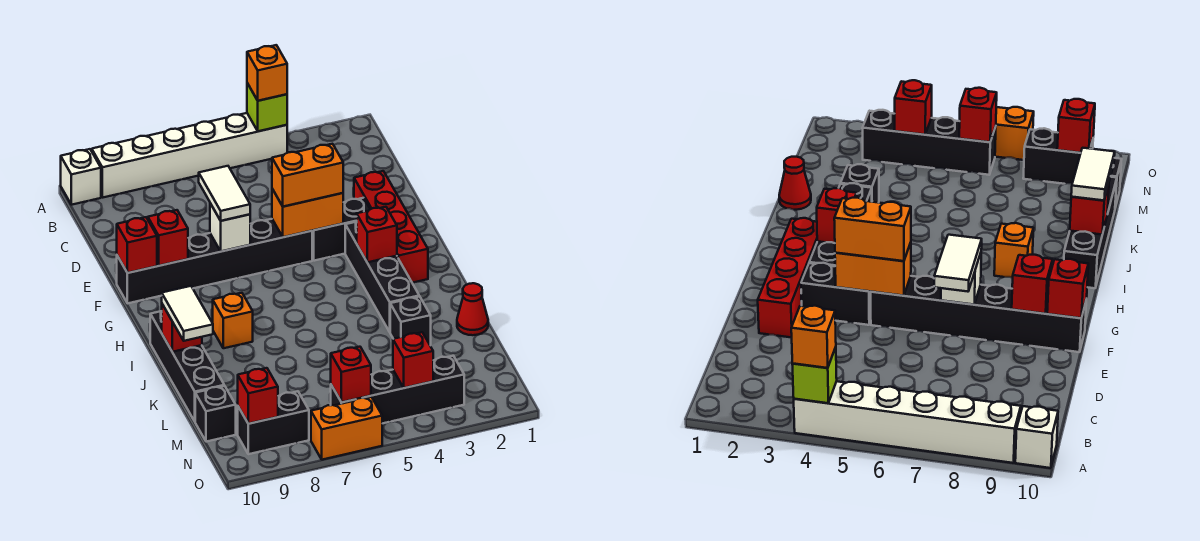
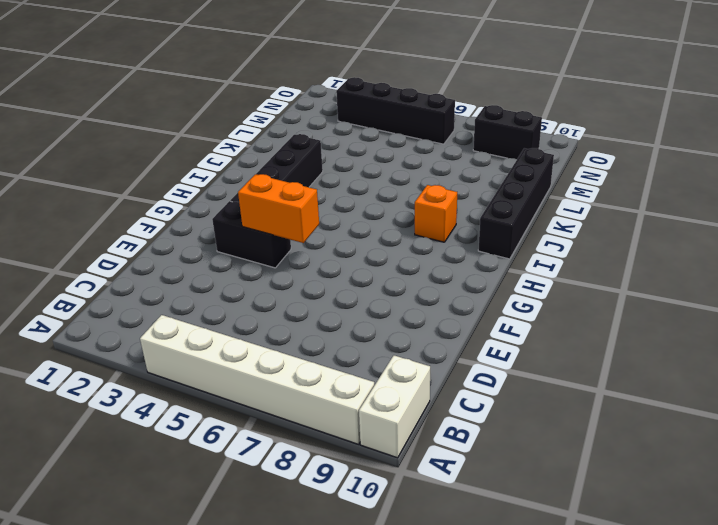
white brick A10:B10 level 1 -> white brick A10 level 1
none -> red brick E2:H2 level 1
none -> black brick F5:F10 level 1
none -> red cone K1 level 1

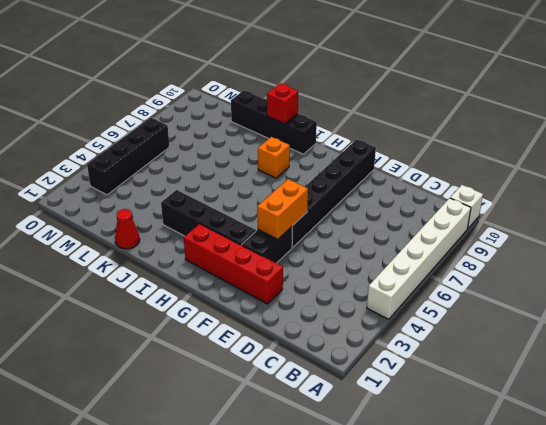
none -> black brick K3 level 1
none -> black brick M10 level 1
none -> black brick N8:N9 level 1

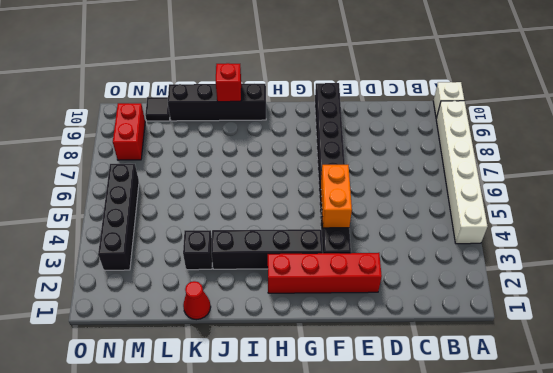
black tile M10 level 1 -> black brick M10 level 1
red brick N8:N9 level 1 -> black brick N8:N9 level 1
none -> orange brick I8 level 1
none -> orange brick O6:O7 level 1
none -> lime brick A4 level 2

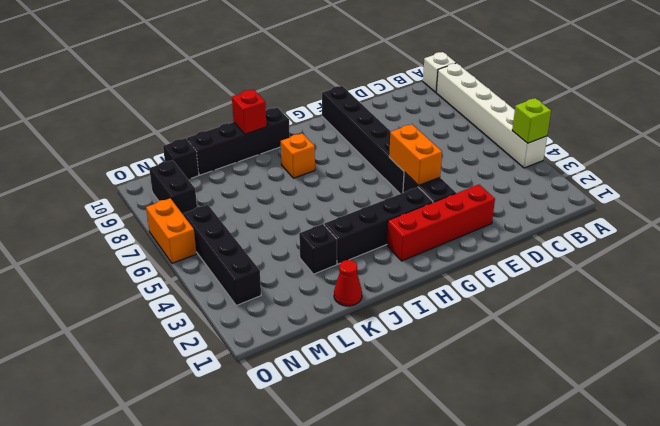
none -> white brick F7 level 2
none -> red brick F9 level 2
none -> red brick F10 level 2

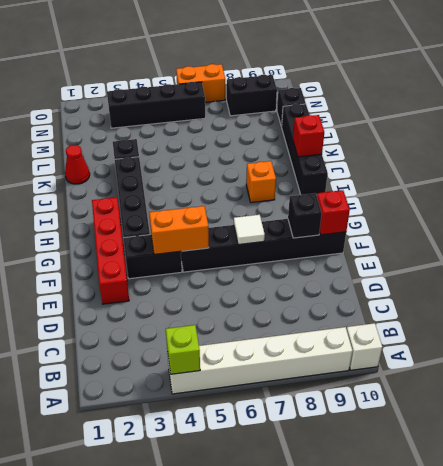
white tile F7 level 2 -> white brick F7 level 2
black brick F9 level 2 -> red brick F9 level 2
none -> red brick H3 level 2
none -> red brick N4 level 2
none -> red brick N6 level 2

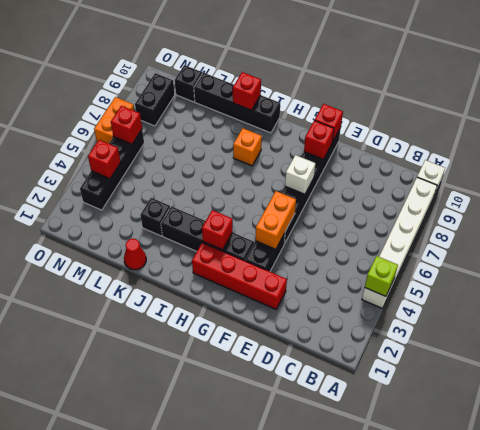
none -> red brick N9 level 2
none -> orange brick A4 level 3
none -> white tile E7:F7 level 3

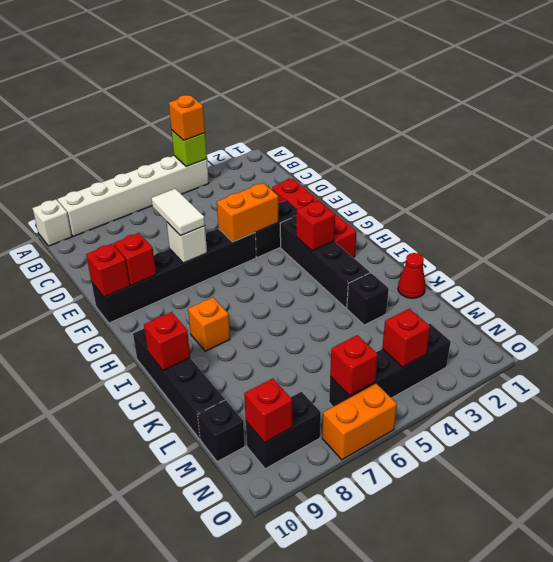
none -> orange brick F4:F5 level 3
none -> white tile J10:K10 level 3

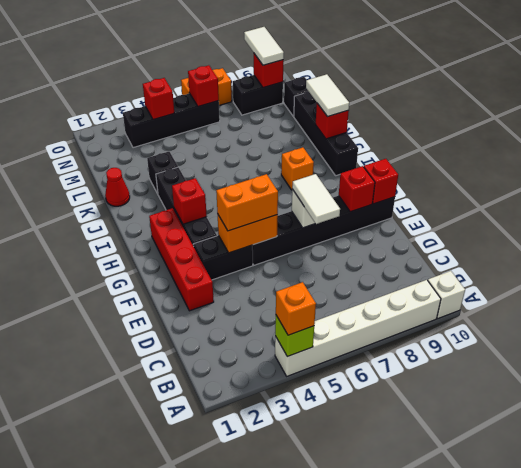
white tile N9:O9 level 3 -> none

